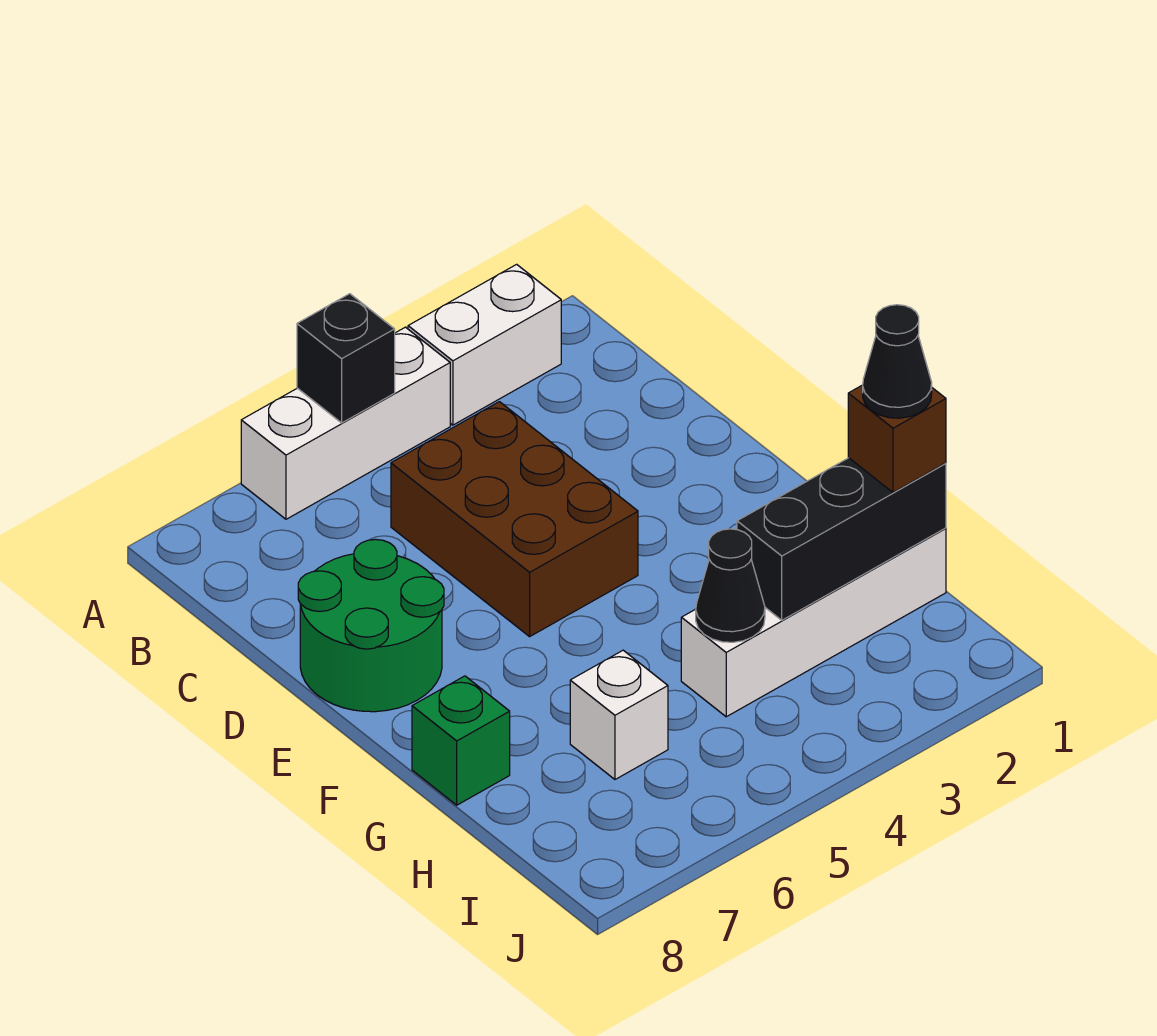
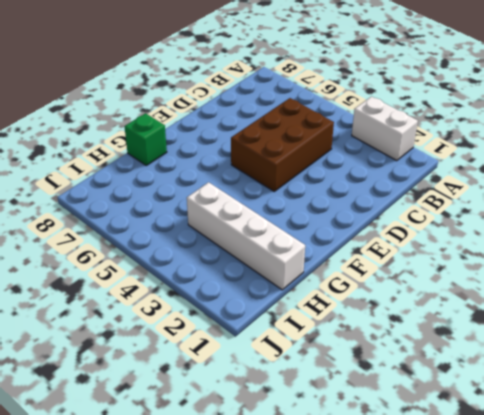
none -> white brick A4:A6 level 1
none -> green round brick D7:E8 level 1
none -> white brick H6 level 1

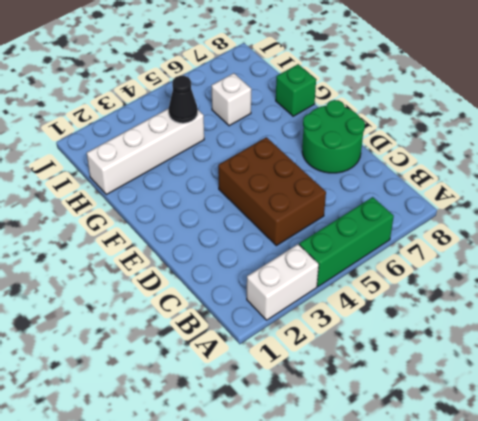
green brick A4:A6 level 1 -> white brick A4:A6 level 1
none -> black brick A5 level 2
none -> black brick H1:H3 level 2
none -> brown brick H1 level 3

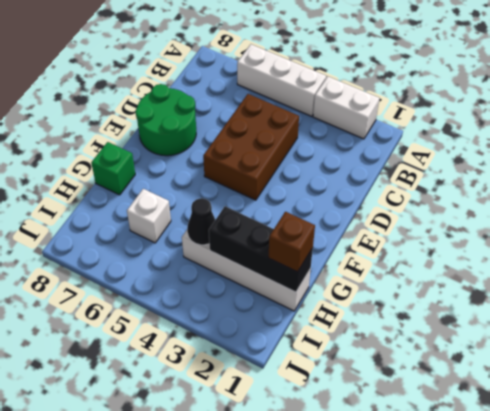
none -> black brick A5 level 2
none -> black cone H1 level 4

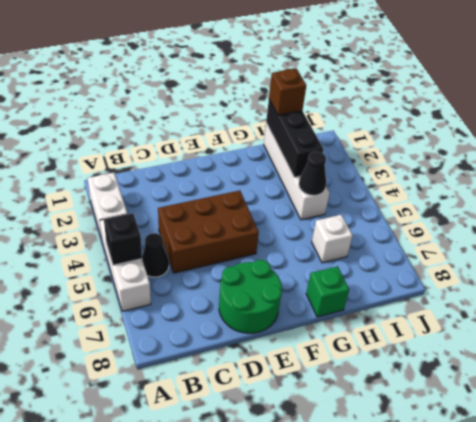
black cone B5 level 1 -> black cone H1 level 4

